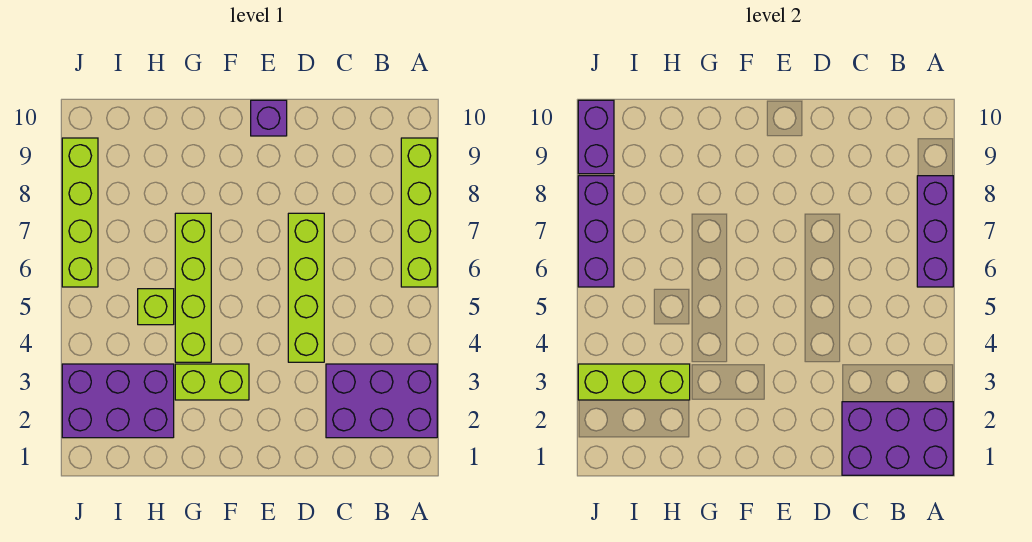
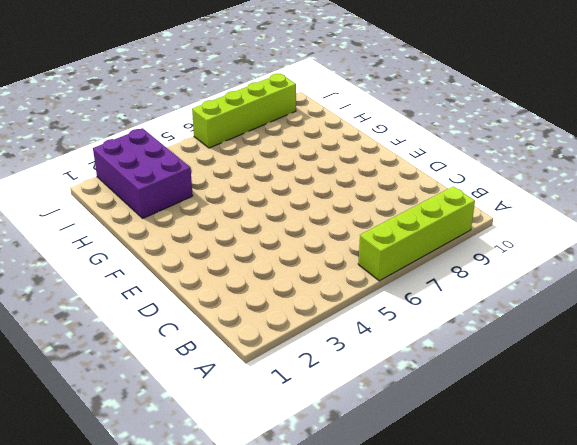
none -> purple brick A2:C3 level 1
none -> lime brick D4:D7 level 1
none -> purple brick E10 level 1

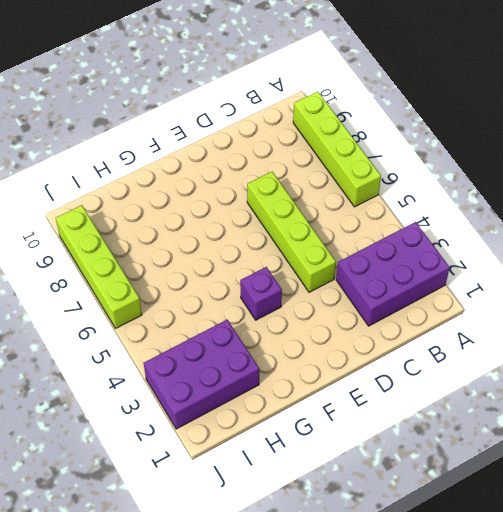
purple brick F4 level 1 -> purple brick E10 level 1
none -> lime brick F3:G3 level 1
none -> lime brick G4:G7 level 1
none -> lime brick H5 level 1

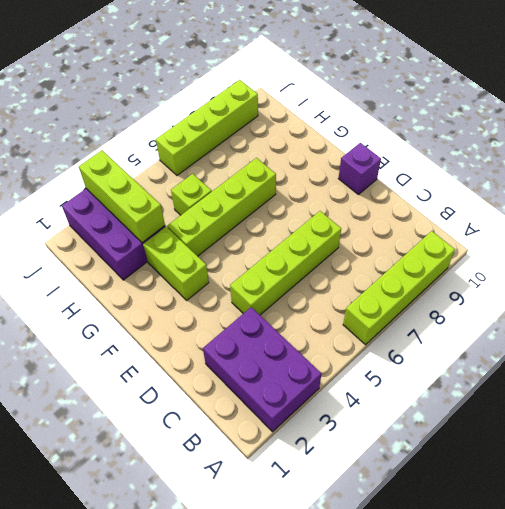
none -> purple brick A1:C2 level 2
none -> purple brick A6:A8 level 2
none -> purple brick J6:J8 level 2

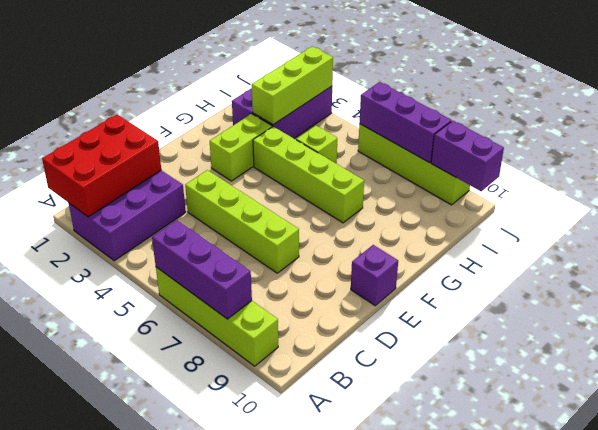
red brick A1:C2 level 2 -> purple brick A1:C2 level 2

